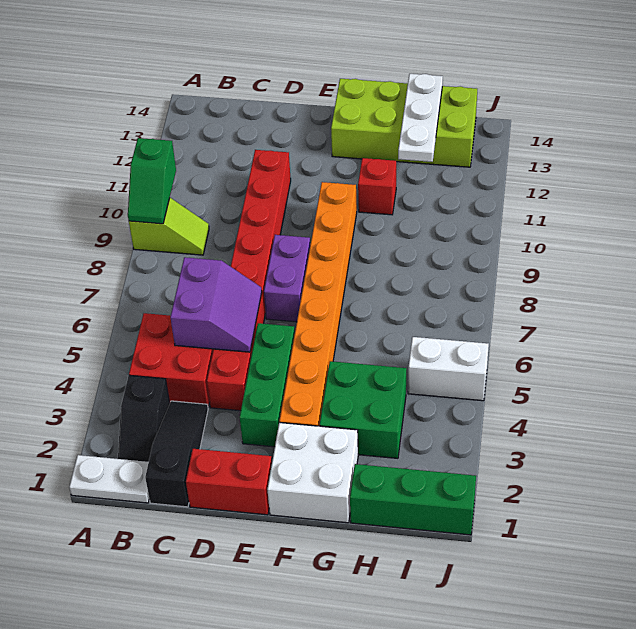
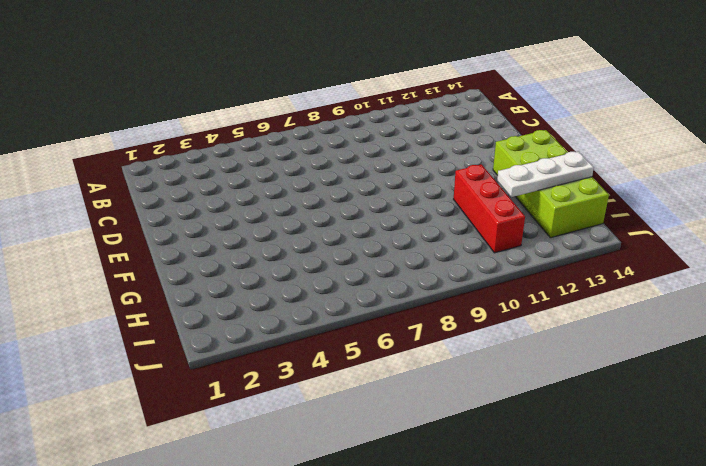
red brick G11:I11 level 1 -> red brick G11 level 1
none -> white plate A1:B1 level 1
none -> lime slope A9:B9 level 1 top A
none -> black slope B2:B3 level 1 top 3

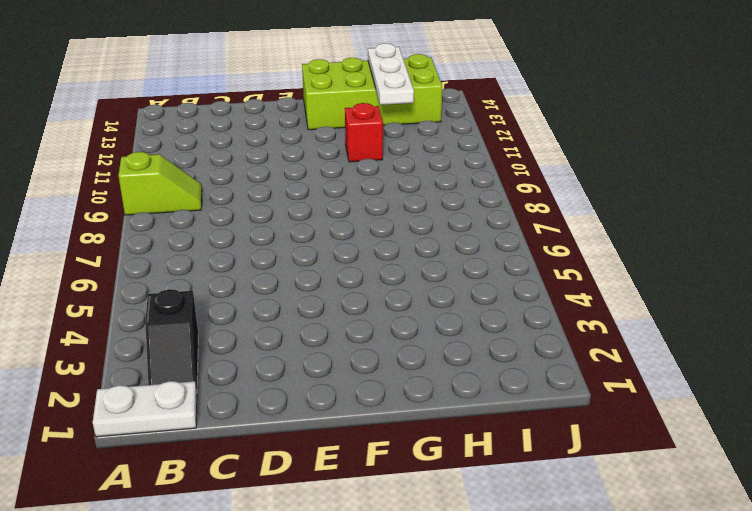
none -> red brick B4:C5 level 1
none -> black slope C1:C3 level 1 top 1
none -> red brick D1:E1 level 1

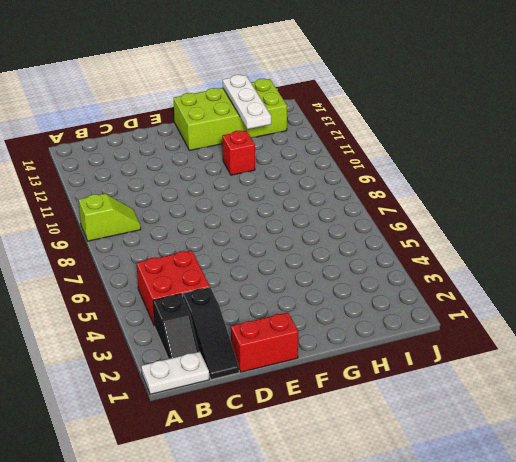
black slope C1:C3 level 1 top 3 -> black slope C1:C3 level 1 top 1
none -> red brick D4:D11 level 1
none -> green brick E3:E5 level 1
none -> purple brick E7:E8 level 1

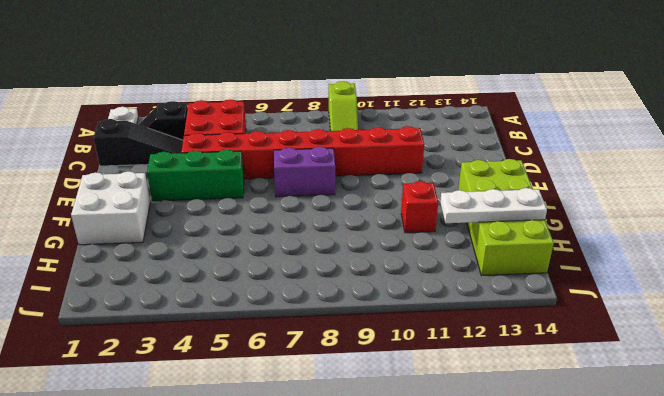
none -> red brick D1:E1 level 1
none -> orange brick F3:F10 level 1
none -> green brick G3:H4 level 1

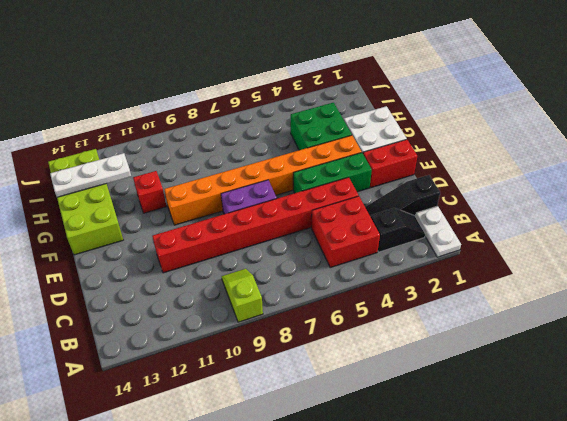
red brick E1:E2 level 1 -> red brick D1:E1 level 1
none -> green brick H1:J1 level 1
none -> white brick I5:J5 level 1
none -> green slope A9:A10 level 2 top 10

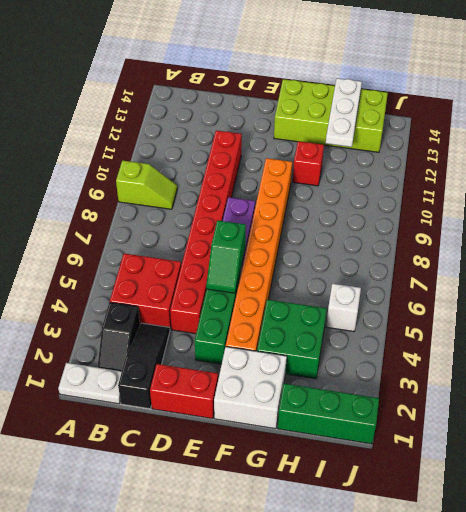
green slope E5:E6 level 2 top 6 -> green slope A9:A10 level 2 top 10
white brick I5 level 1 -> white brick I5:J5 level 1
none -> purple slope C5:D6 level 2 top C

